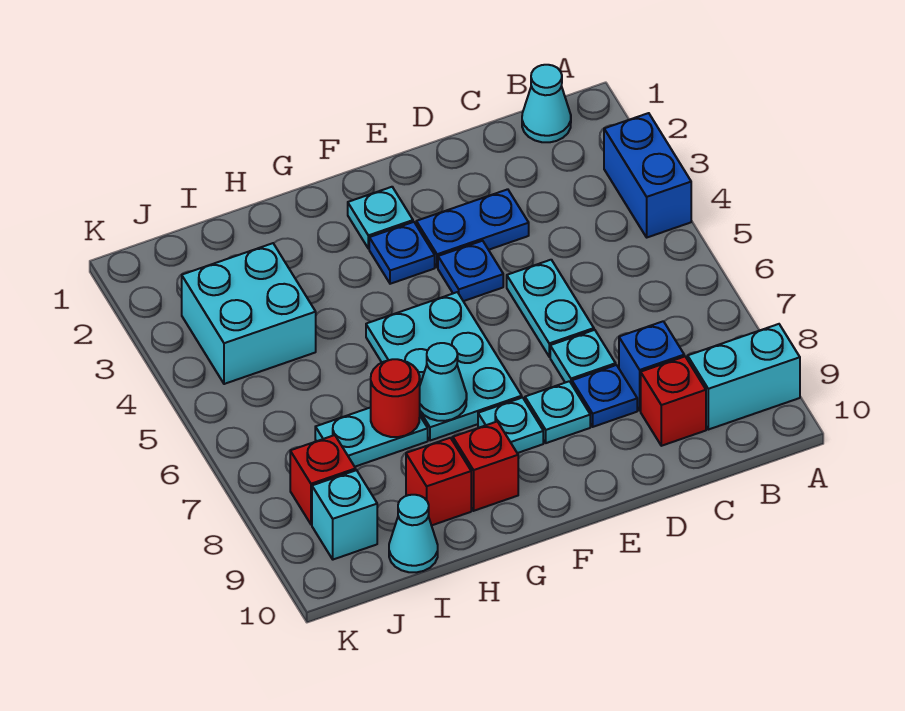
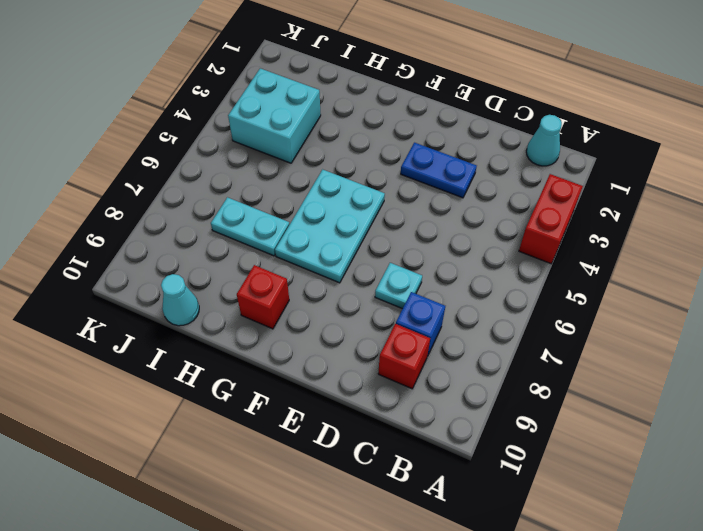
red brick A3:A4 level 1 -> blue brick A3:A4 level 1
none -> cyan brick A9:B9 level 1
none -> cyan plate D5:D6 level 1
none -> blue plate D8 level 1

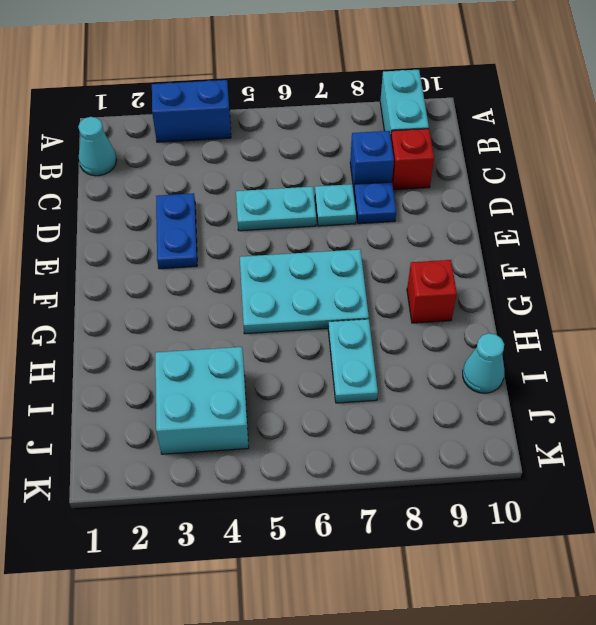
none -> blue plate E4 level 1
none -> cyan plate E8 level 1
none -> cyan plate F2 level 1

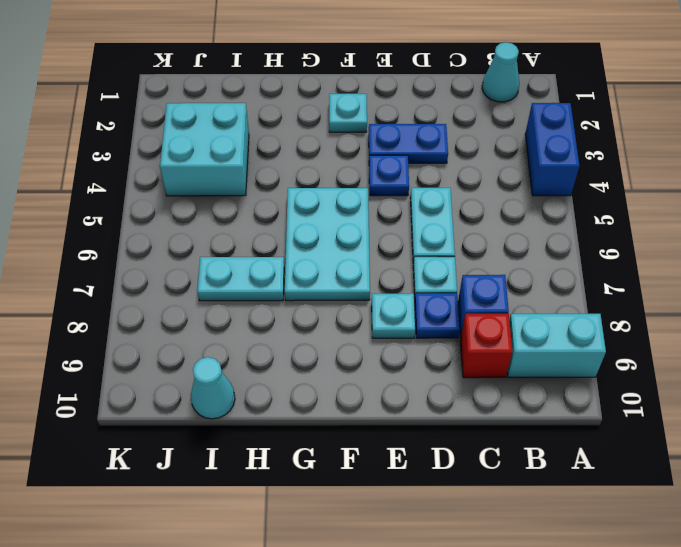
none -> blue plate F3 level 1
none -> cyan plate F8 level 1
none -> red brick G9 level 1

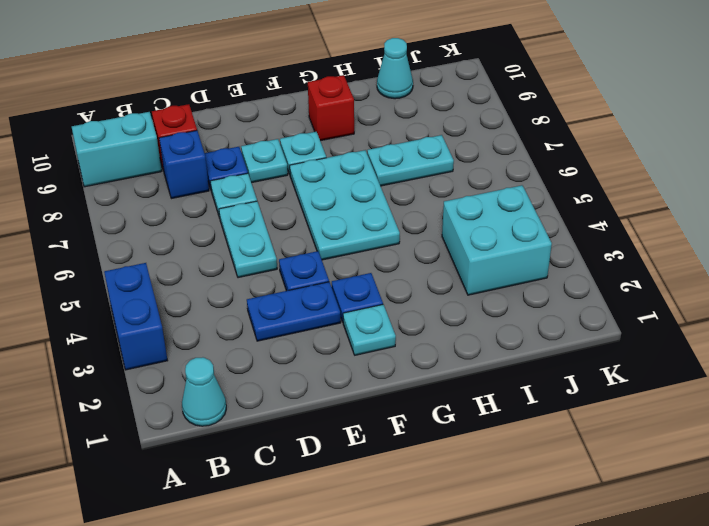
none -> red brick H9 level 1
none -> red brick J8 level 1
none -> cyan brick J9 level 1

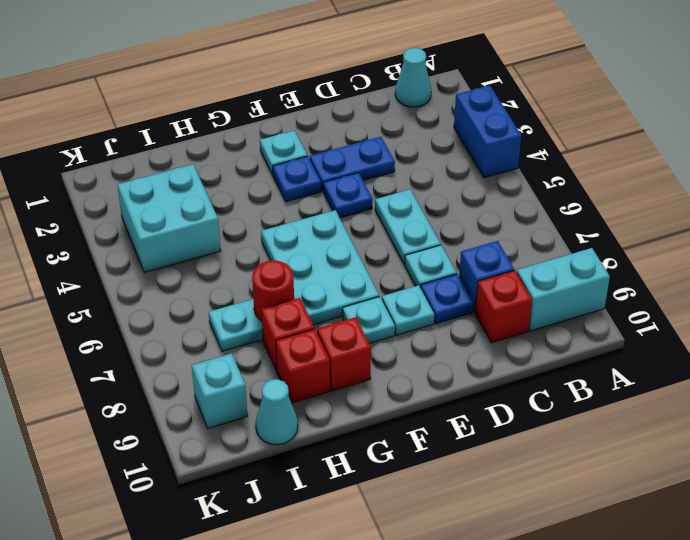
red brick H8 level 1 -> red brick J8 level 1
none -> cyan cone G7 level 2

